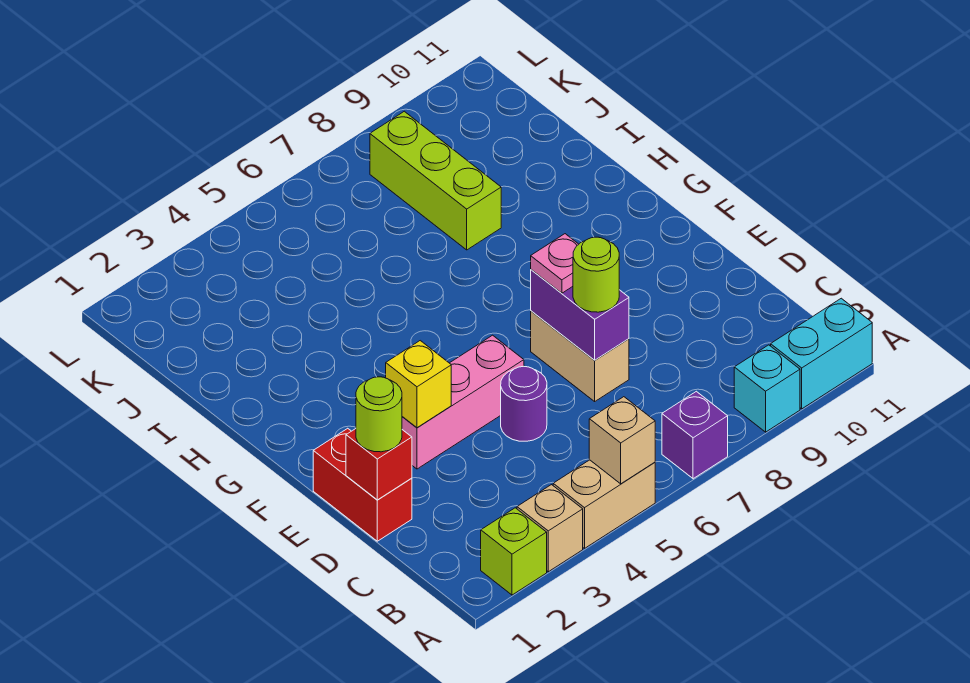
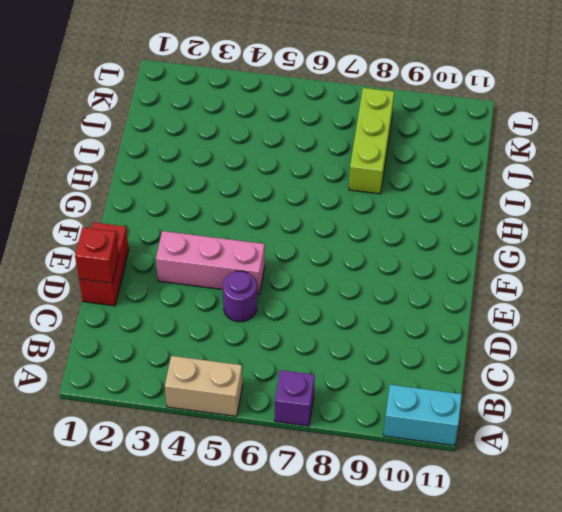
none -> lime brick A2 level 1
none -> tan brick A3 level 1
none -> cyan brick A9 level 1

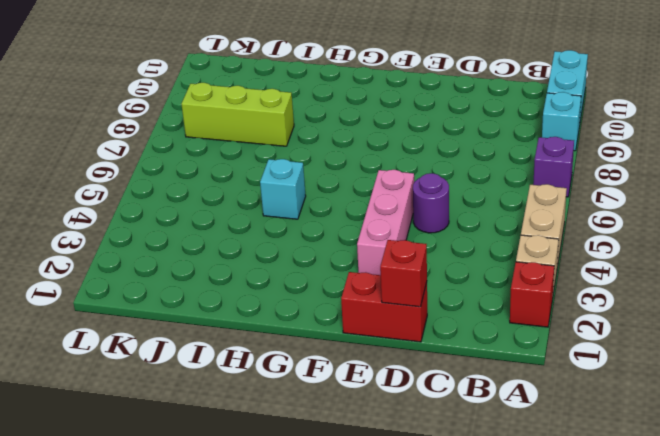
red brick A2 level 1 -> lime brick A2 level 1
cyan brick H5 level 1 -> none
none -> tan brick D7:E7 level 1
none -> tan brick A5 level 2
none -> purple brick D7:E7 level 2

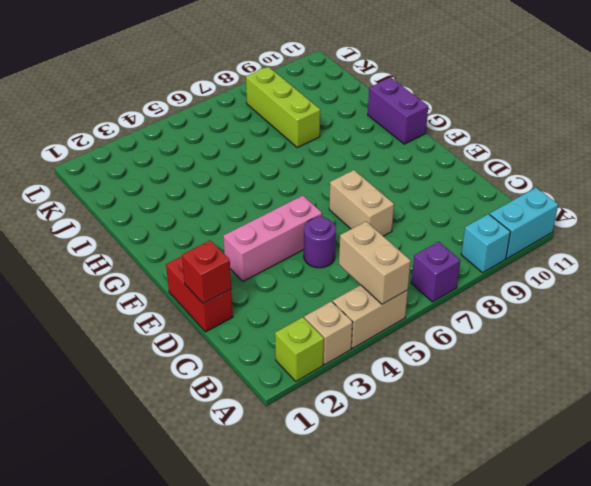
tan brick A5:B5 level 2 -> tan brick A5 level 2
purple brick G11:H11 level 1 -> purple brick D7:E7 level 2
none -> yellow brick E3 level 2
none -> lime round brick D1 level 3
none -> lime round brick D7 level 3

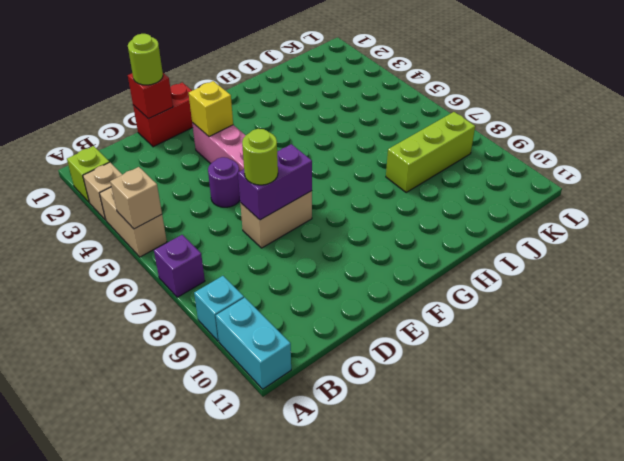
none -> pink plate E7 level 3

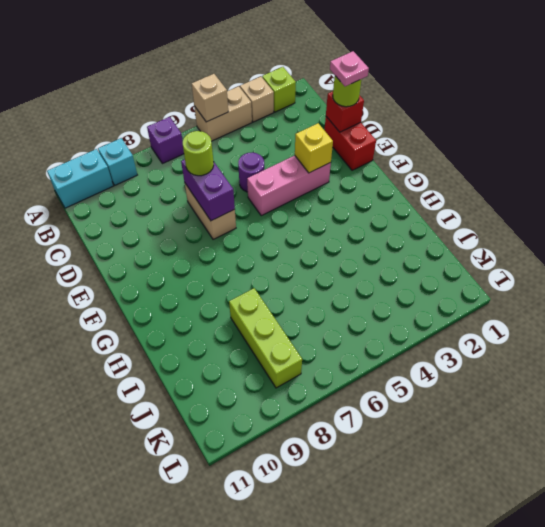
pink plate D1 level 4 -> pink plate E7 level 3

